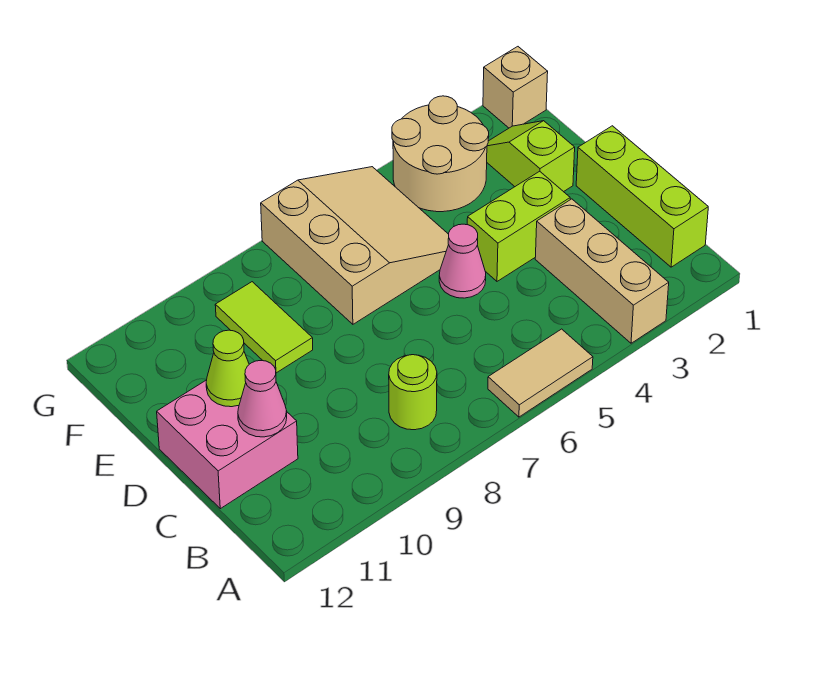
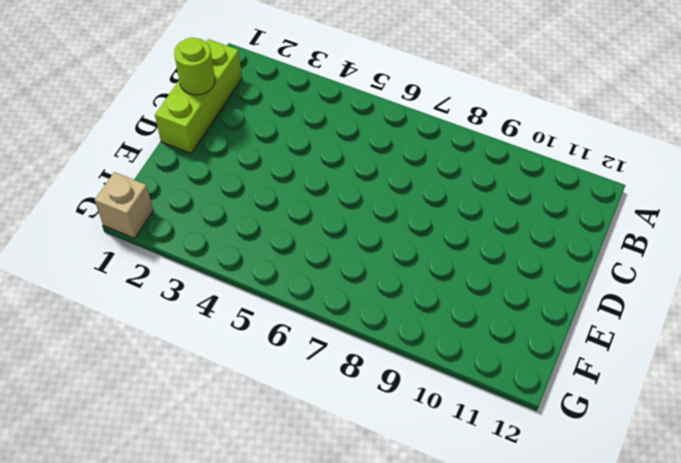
lime round brick C1 level 2 -> lime round brick B8 level 1
none -> tan brick A3:C3 level 1
none -> tan tile A5:A6 level 1
none -> pink brick C11:D12 level 1

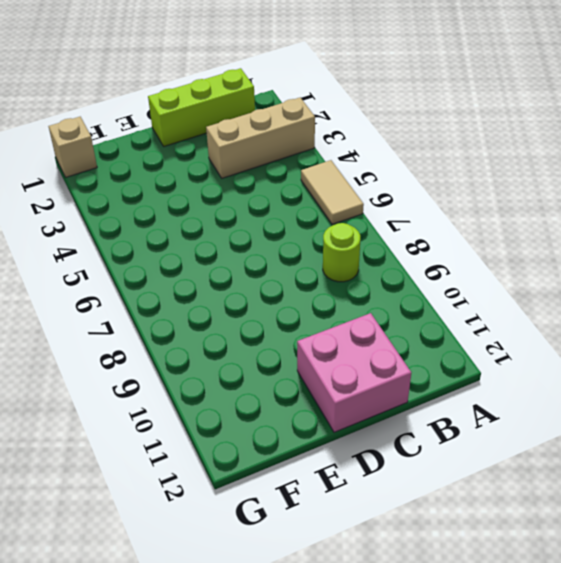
none -> lime brick D3:D4 level 1
none -> pink cone D5 level 1
none -> lime slope E2:F2 level 1 top E

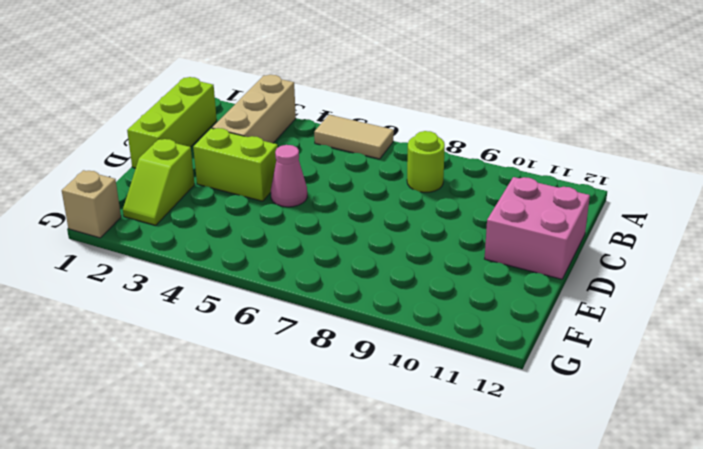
none -> tan slope E5:G7 level 1 top 7
none -> lime tile E9:F9 level 1
none -> tan round brick F3:G4 level 1

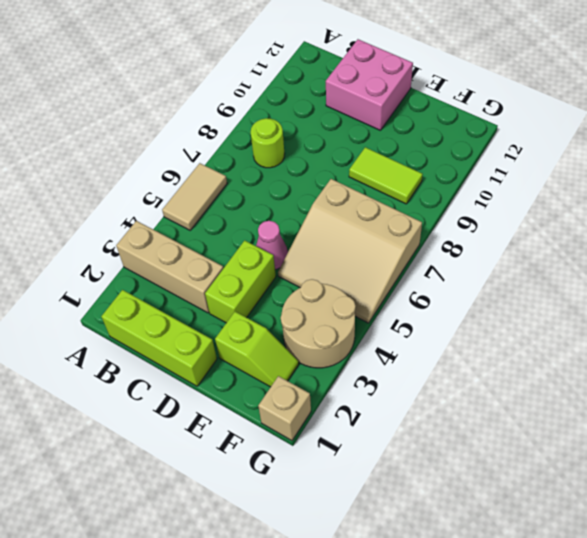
none -> pink cone C11 level 2
none -> lime cone D11 level 2

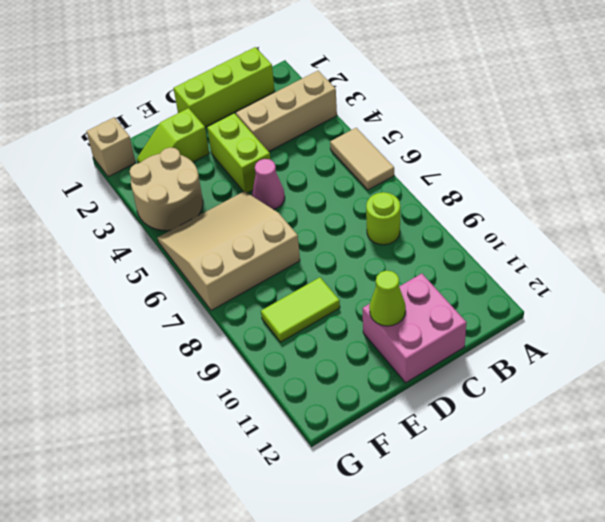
none -> pink cone C11 level 2

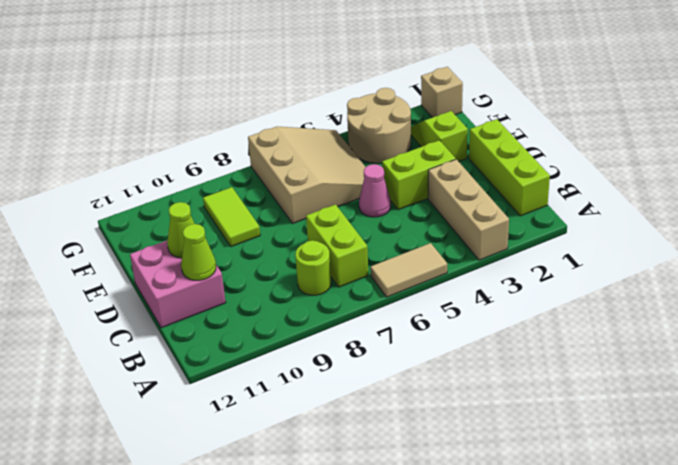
lime brick B7:C7 level 1 -> none
lime cone C11 level 2 -> pink cone C11 level 2

